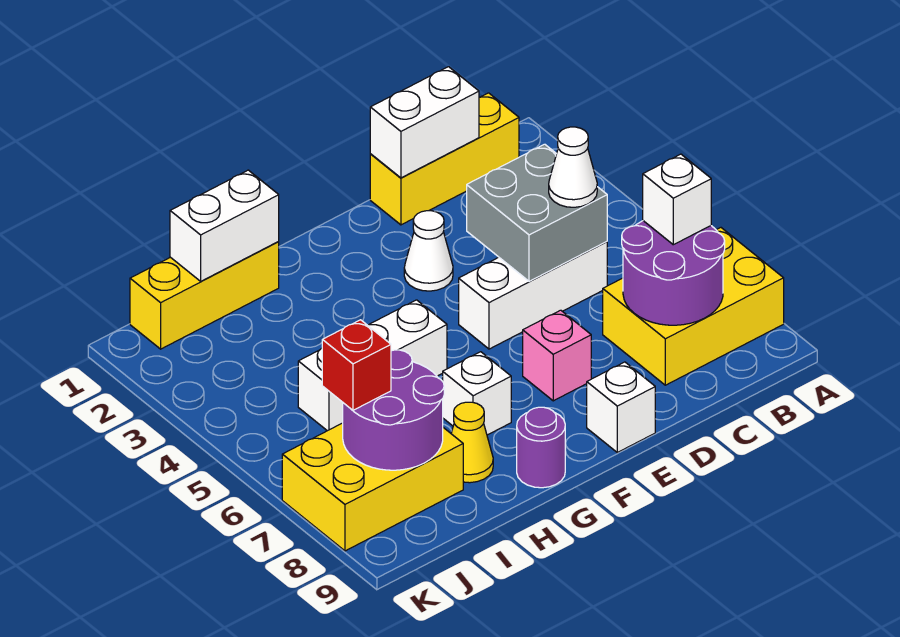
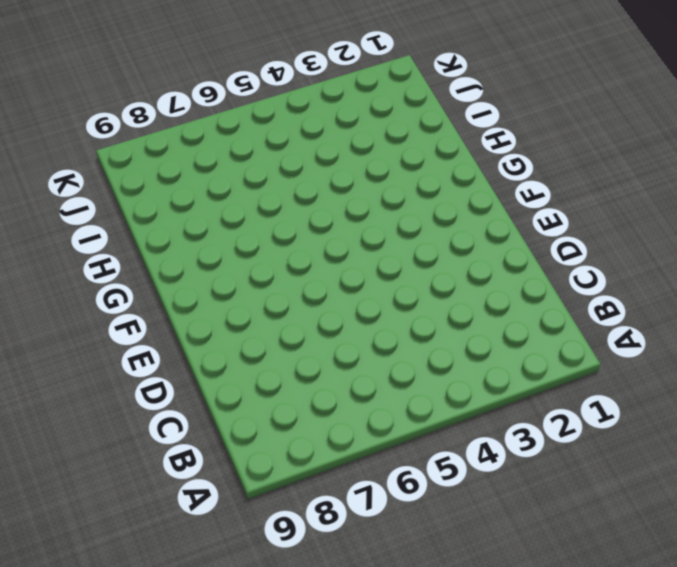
none -> yellow brick A7:C8 level 1
none -> yellow brick B1:D1 level 1
none -> white brick C5:E5 level 1

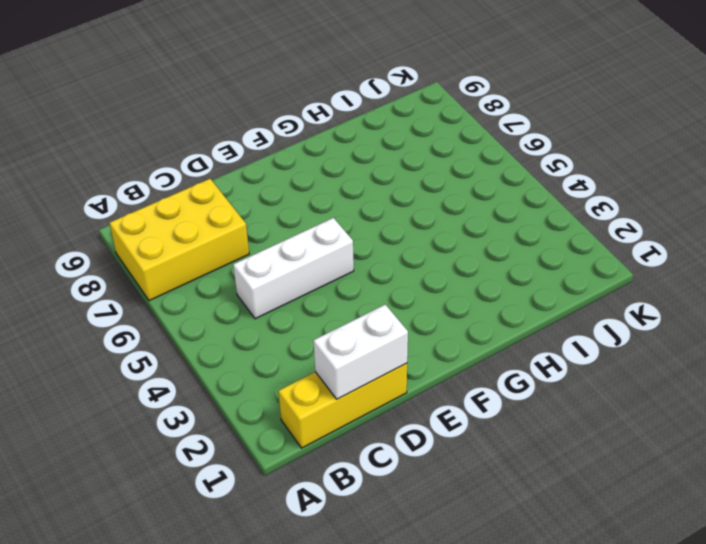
none -> white cone E3 level 1
none -> pink brick E7 level 1
none -> white brick E9 level 1

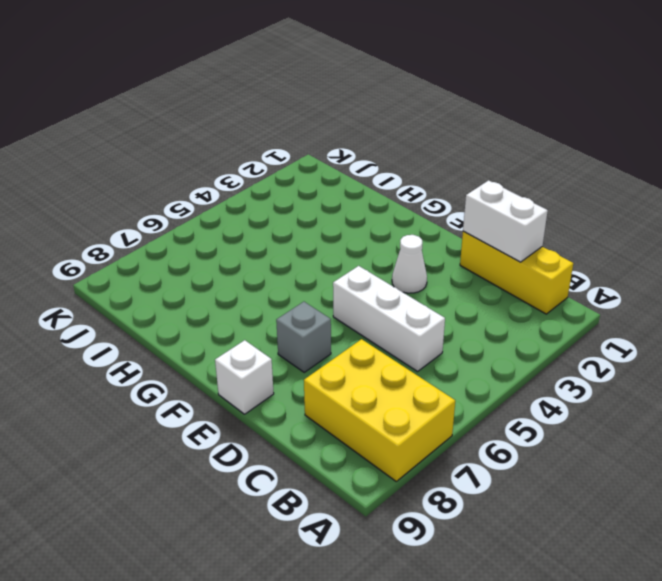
grey brick E7 level 1 -> pink brick E7 level 1
none -> white brick G5:I5 level 1
none -> white brick G7 level 1
none -> purple round brick G9 level 1

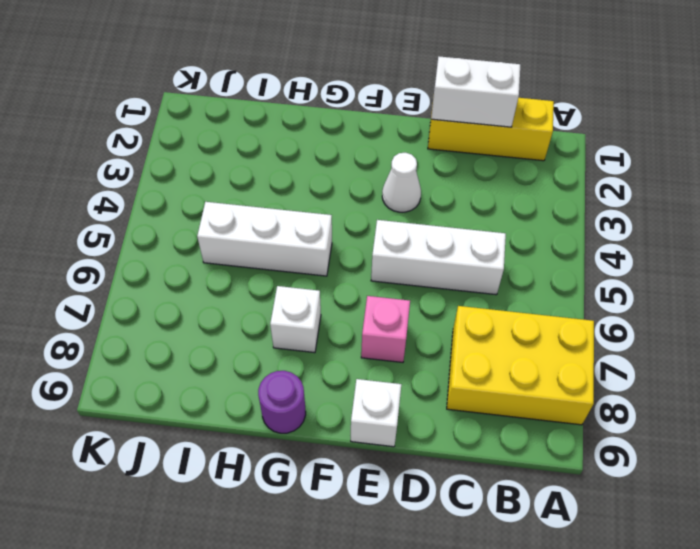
none -> yellow brick H1:J1 level 1
none -> yellow cone H8 level 1
none -> yellow brick I7:K8 level 1

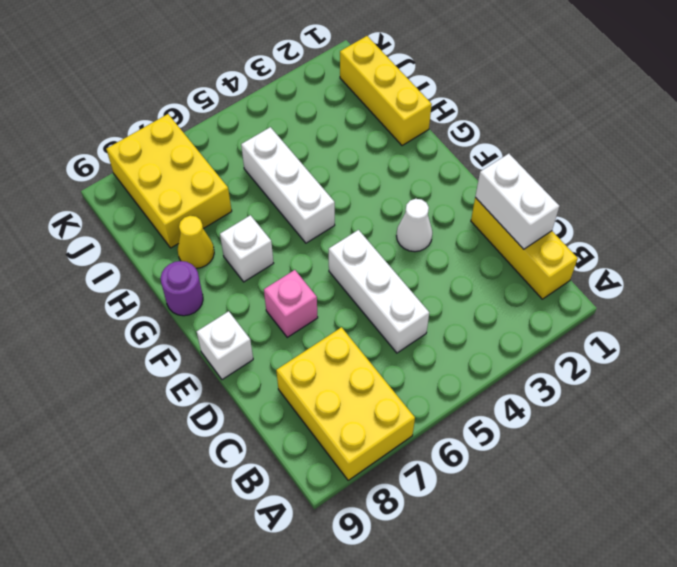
none -> purple round brick B7:C8 level 2
none -> grey brick C4:D5 level 2
none -> white brick H1:I1 level 2

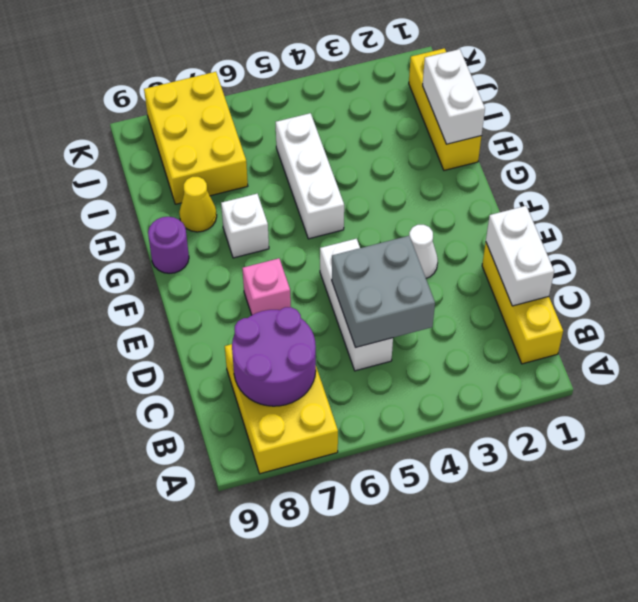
none -> white brick E9 level 1
none -> purple round brick I7:J8 level 2
none -> white brick B7 level 3

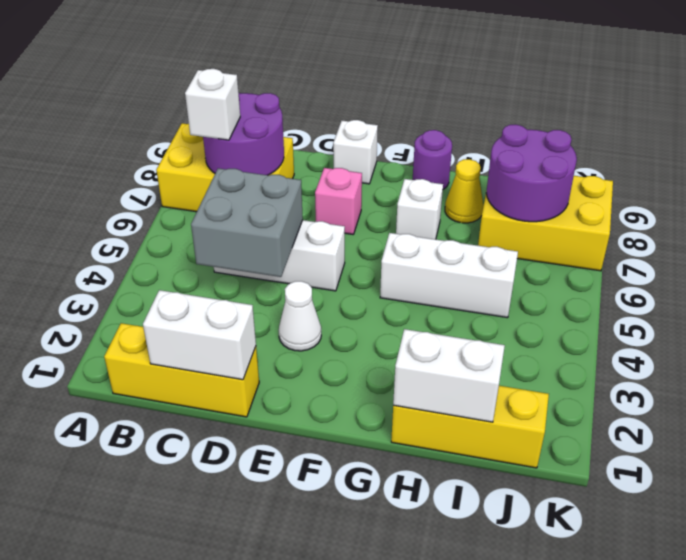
none -> white cone C5 level 3
none -> red brick J7 level 3

